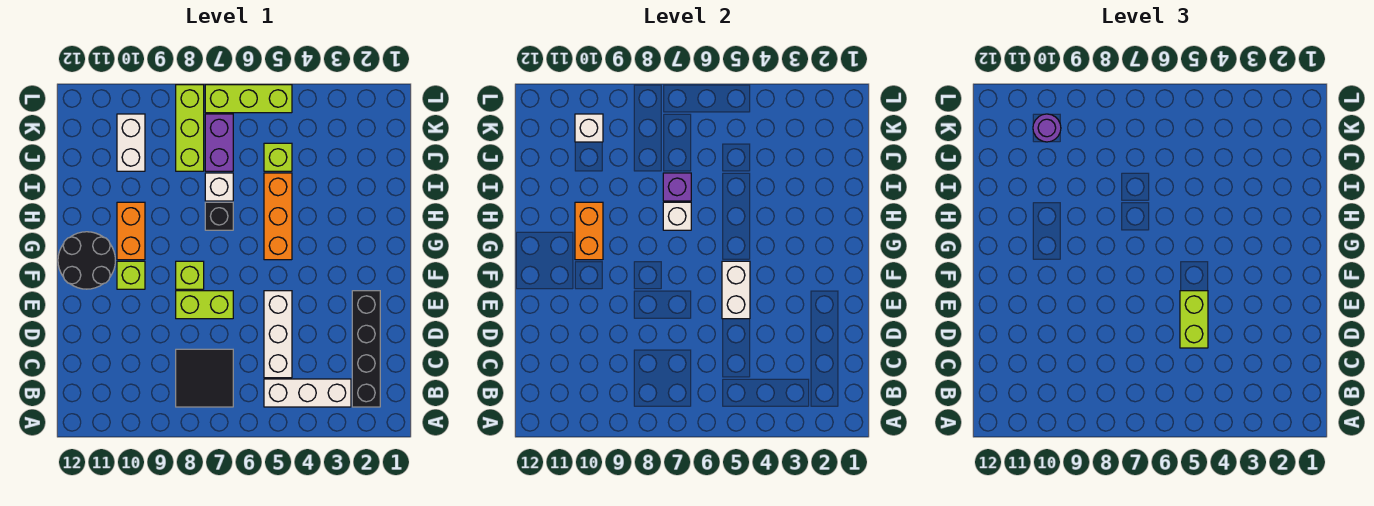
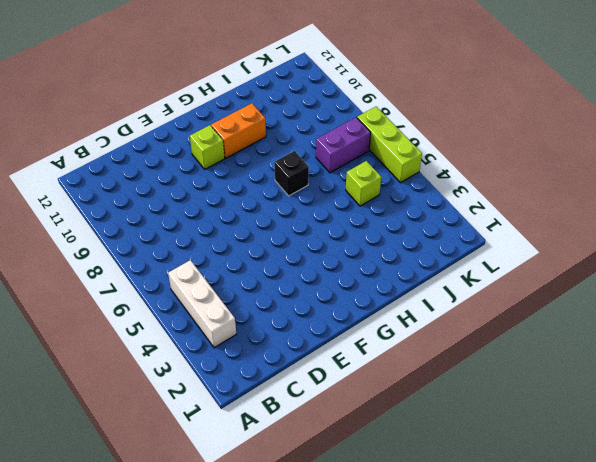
none -> black brick B2:E2 level 1
none -> black tile B7:C8 level 1
none -> white brick C5:E5 level 1

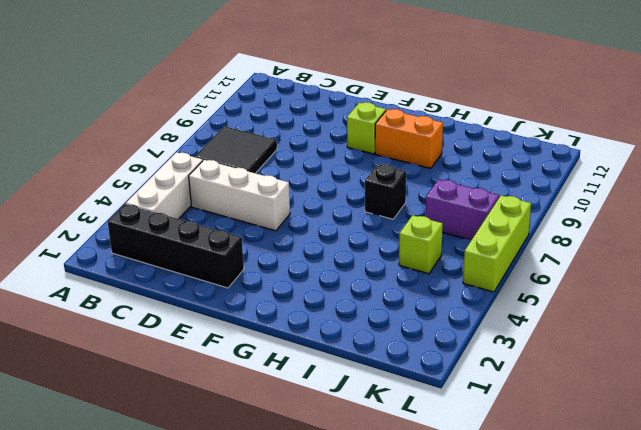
none -> lime brick E7:E8 level 1
none -> lime brick F8 level 1
none -> black round brick F11:G12 level 1

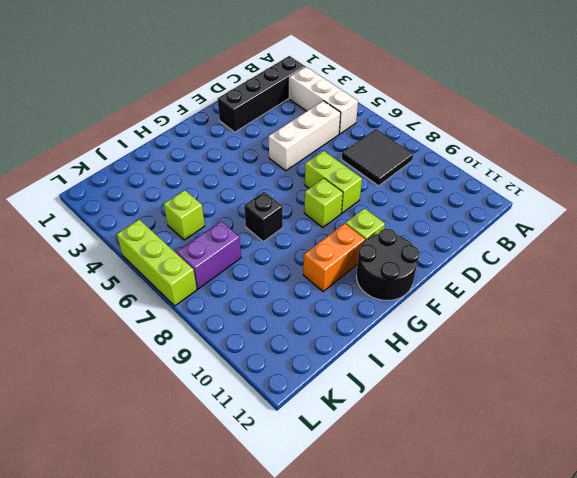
none -> orange brick G5:I5 level 1
none -> white brick I7 level 1
none -> lime brick J8:L8 level 1

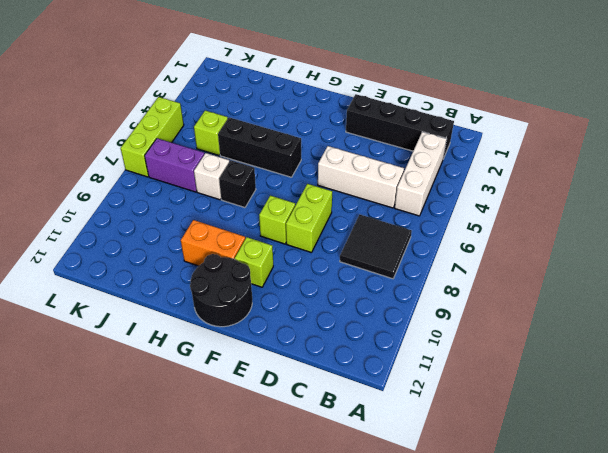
black brick G5:I5 level 1 -> orange brick G5:I5 level 1
none -> lime brick J8:L8 level 1
none -> white brick J10:K10 level 1
none -> white brick E5:F5 level 2

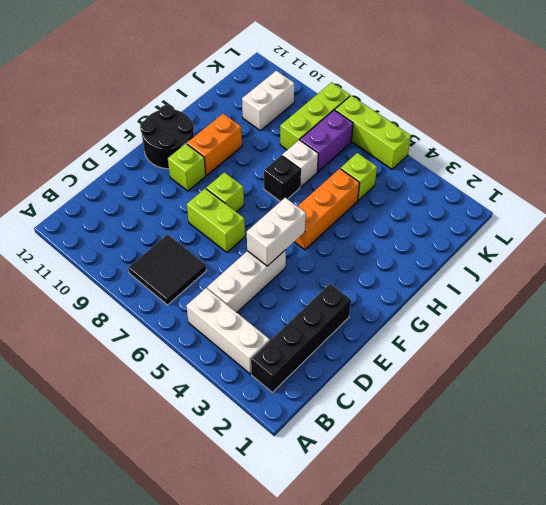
none -> orange brick G10:H10 level 2
none -> white brick H7 level 2
none -> purple brick I7 level 2

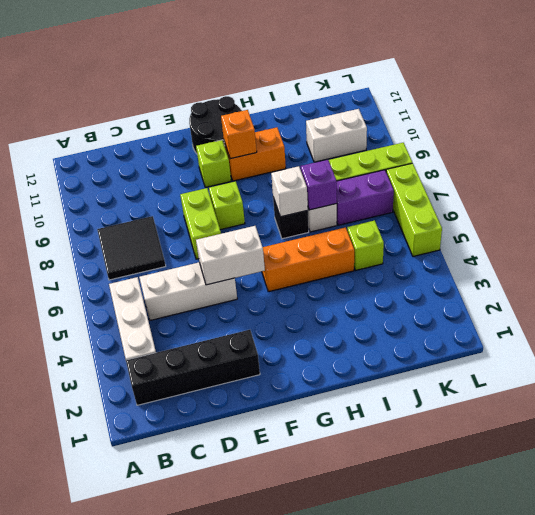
orange brick G10 level 2 -> orange brick G10:H10 level 2
none -> white brick K10 level 2
none -> lime brick D5:E5 level 3
none -> purple round brick K10 level 3

